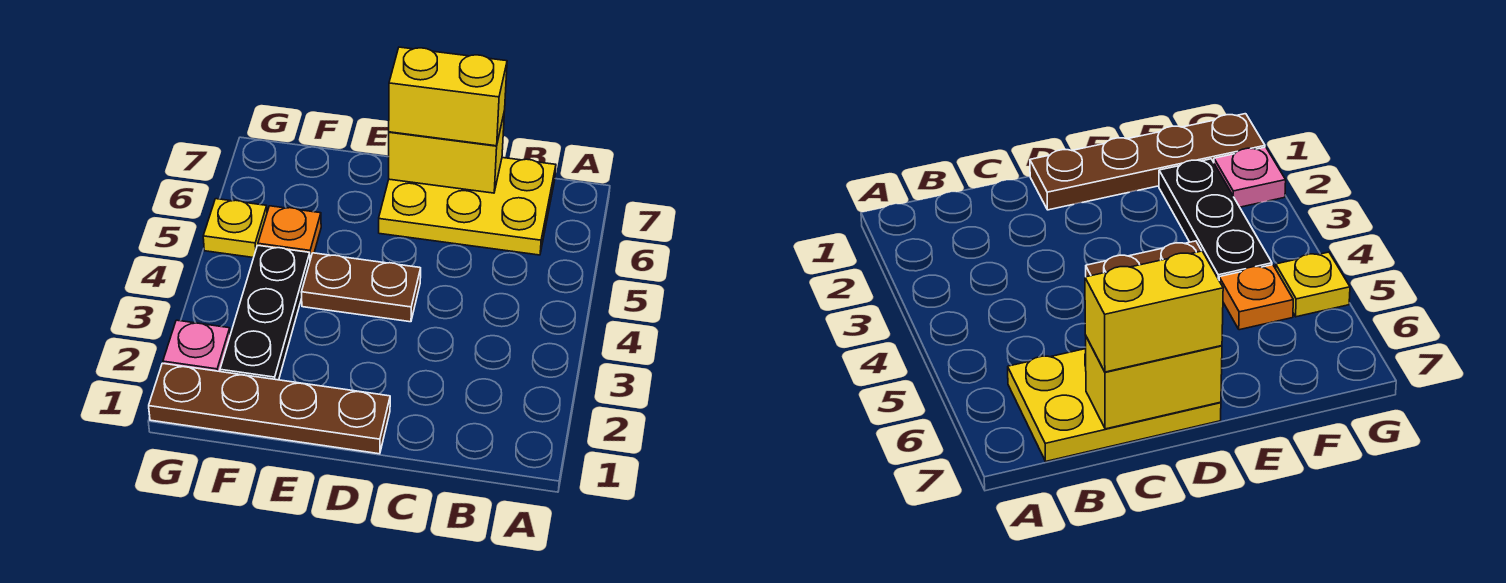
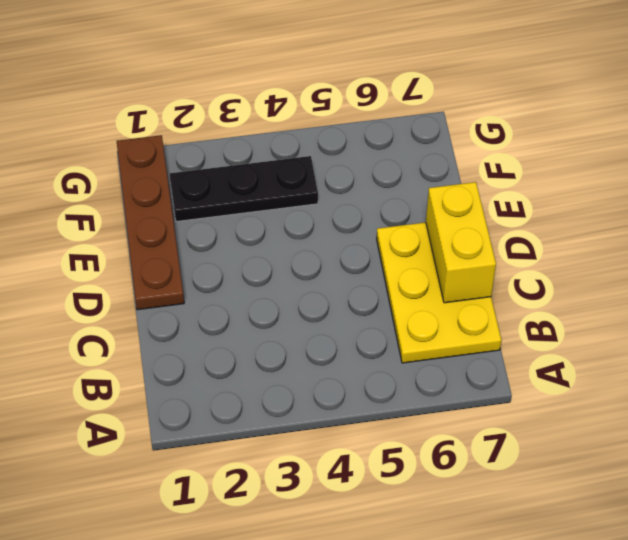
none -> brown plate D4:E4 level 1
none -> orange plate F5 level 1

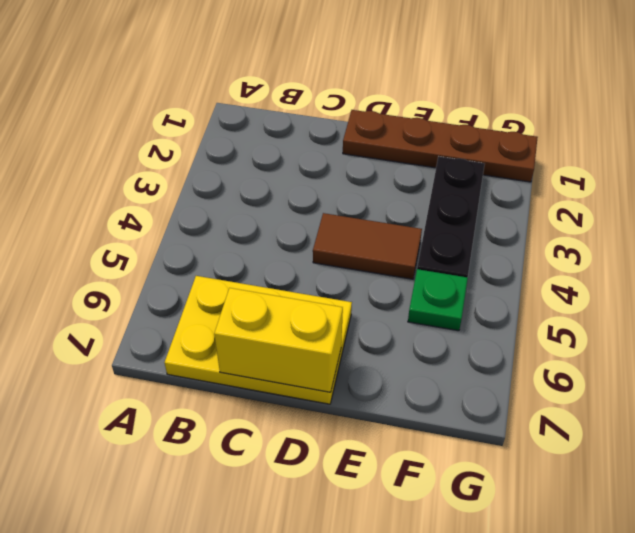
brown tile D4:E4 level 1 -> brown plate D4:E4 level 1
green plate F5 level 1 -> orange plate F5 level 1
none -> pink plate G2 level 1
none -> yellow plate G5 level 1

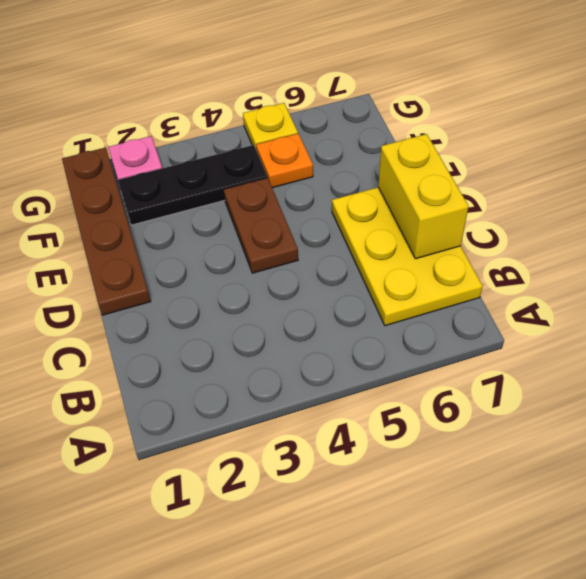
none -> yellow brick C7:D7 level 3

